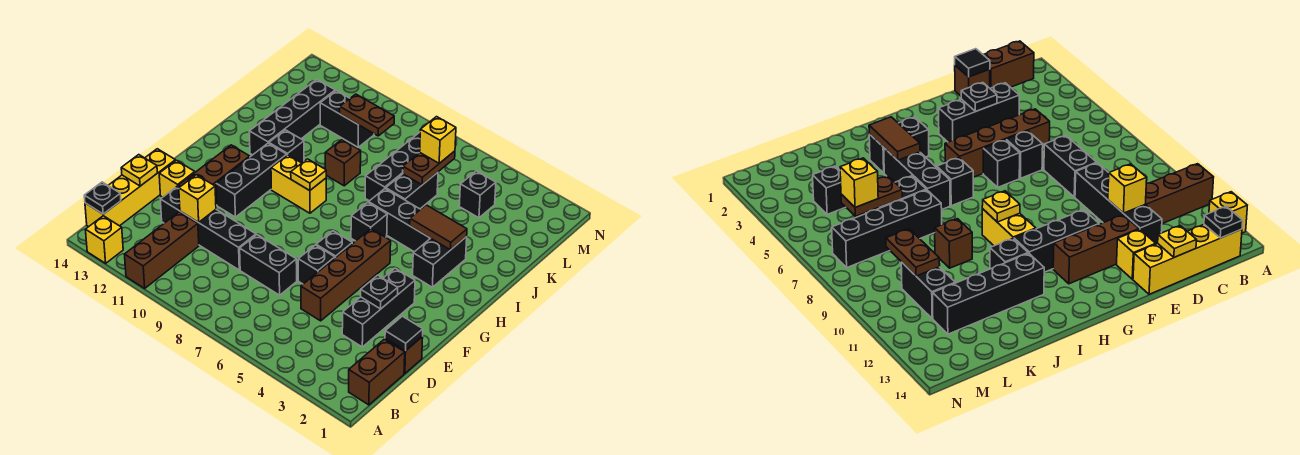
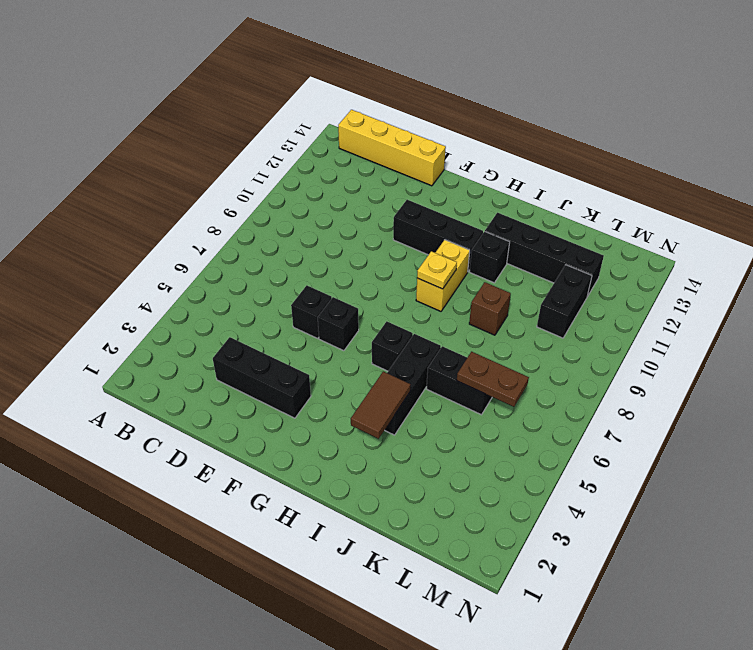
none -> brown brick A11:C11 level 1
none -> yellow brick A13 level 1
none -> brown brick B1:C1 level 1
none -> brown brick D1 level 1

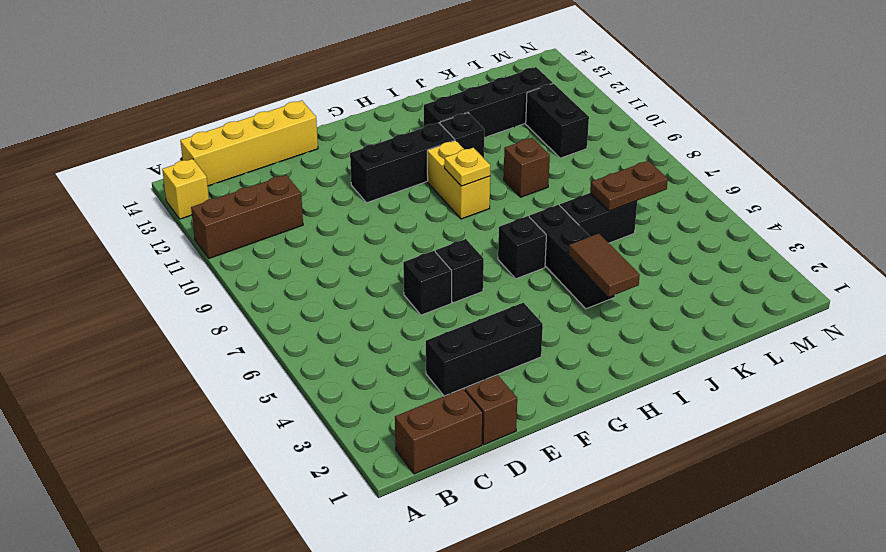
none -> brown brick D5:G5 level 1
none -> black brick D7:D8 level 1
none -> black brick D9:D12 level 1
none -> brown brick E12:G12 level 1

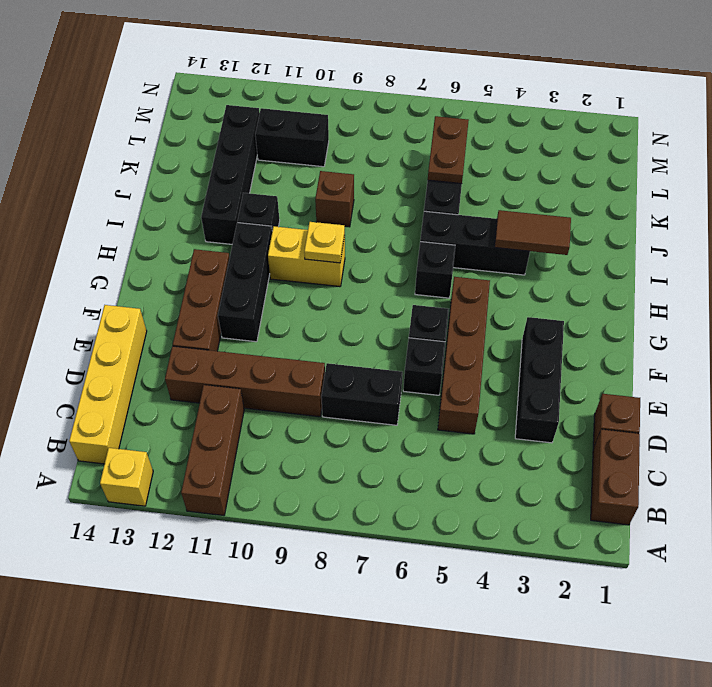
brown brick D9:D12 level 1 -> black brick D9:D12 level 1
none -> yellow brick E13 level 1
none -> black brick H3:I3 level 1
none -> black brick J7:M7 level 1
none -> black brick L4 level 1

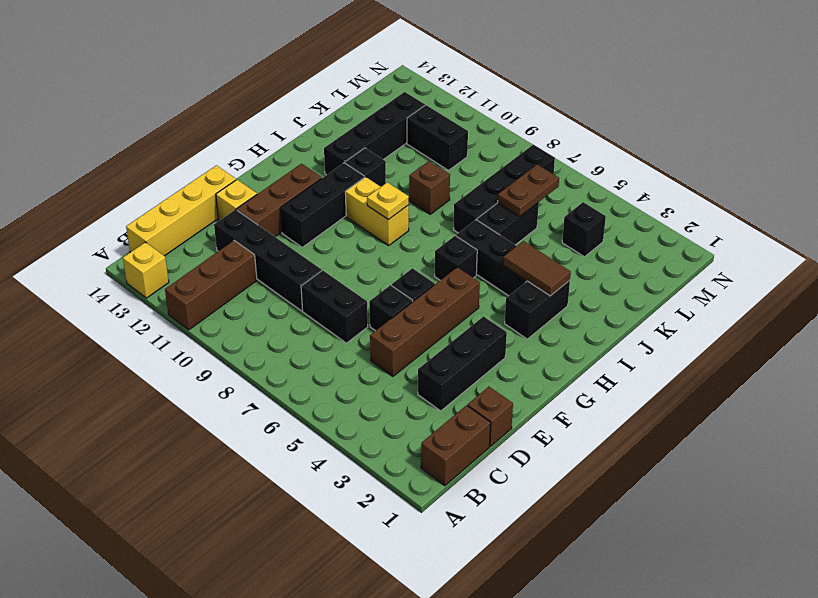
none -> black plate B14 level 2
none -> black tile D1 level 2
none -> yellow brick D11 level 2
none -> yellow plate D14 level 2

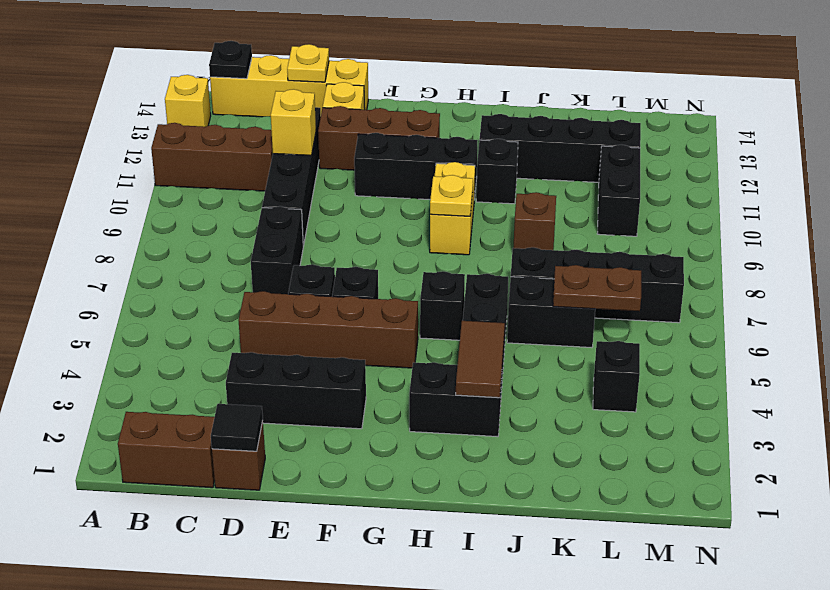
none -> black plate E3 level 2
none -> brown plate L9:L10 level 2
none -> yellow brick L6 level 3

